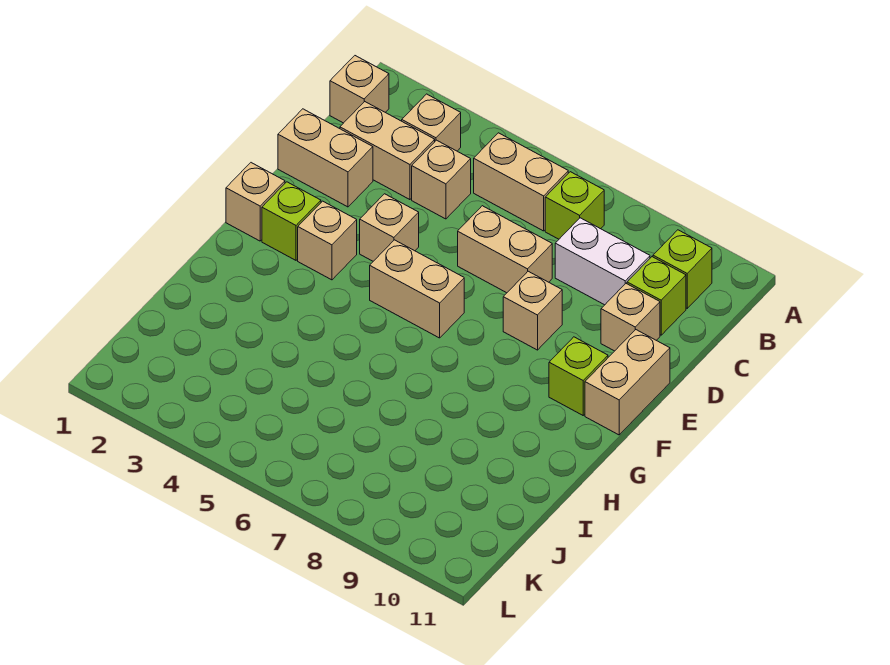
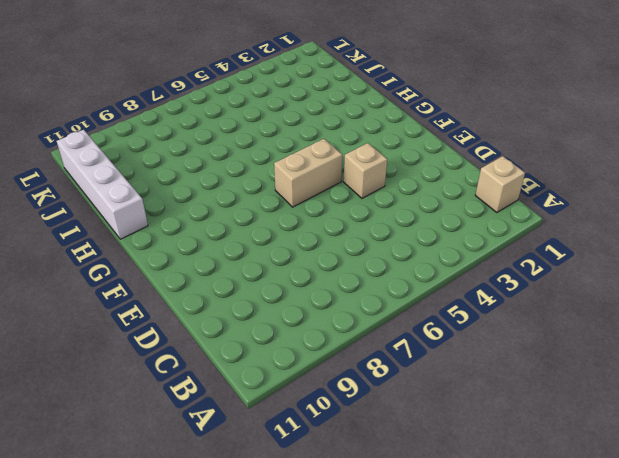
white brick H11:K11 level 1 -> none
none -> tan brick B3 level 1
none -> tan brick B5:B6 level 1
none -> lime brick B7 level 1

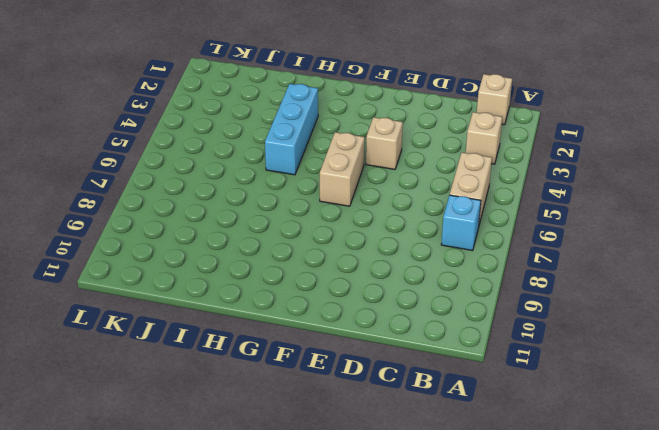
cyan brick B7 level 1 -> lime brick B7 level 1
cyan brick H3:H5 level 1 -> none
none -> lime brick B10 level 1
none -> tan brick C2:C3 level 1
none -> tan brick C4 level 1

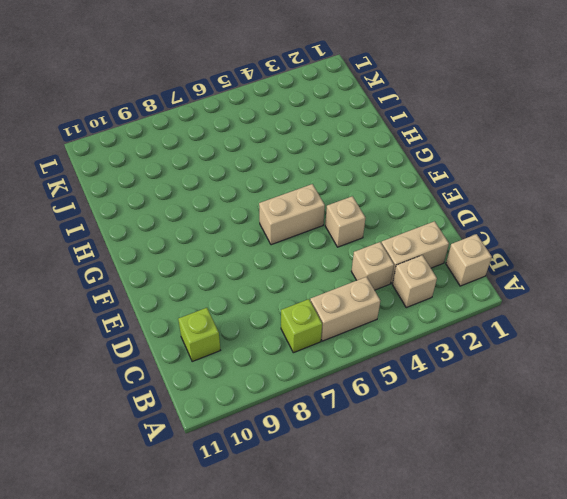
none -> lime brick B10 level 1
none -> white brick C8:C9 level 1
none -> tan brick D1:D2 level 1

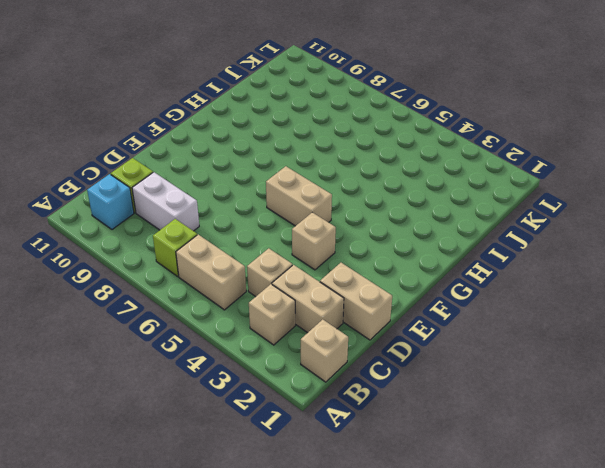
cyan brick B10 level 1 -> lime brick B10 level 1
none -> tan brick D6:D7 level 1
none -> tan brick D10 level 1
none -> tan brick E8 level 1

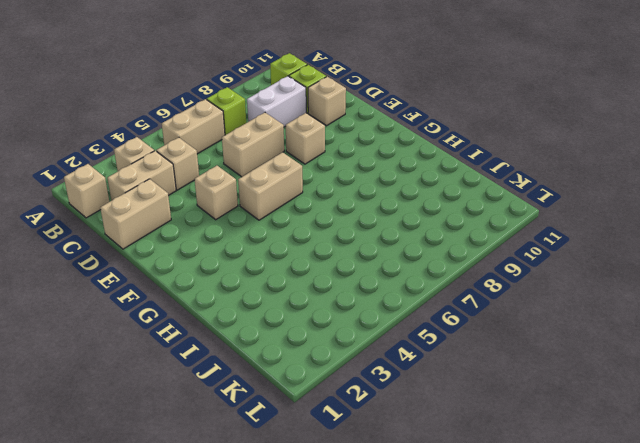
none -> tan brick E11:F11 level 1
none -> tan brick F1 level 1
none -> lime brick F2 level 1

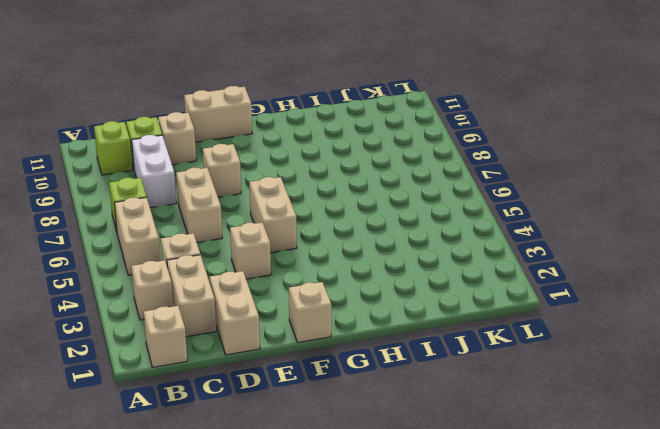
none -> lime brick F2 level 1
none -> tan brick F3 level 1
none -> lime brick F10 level 1

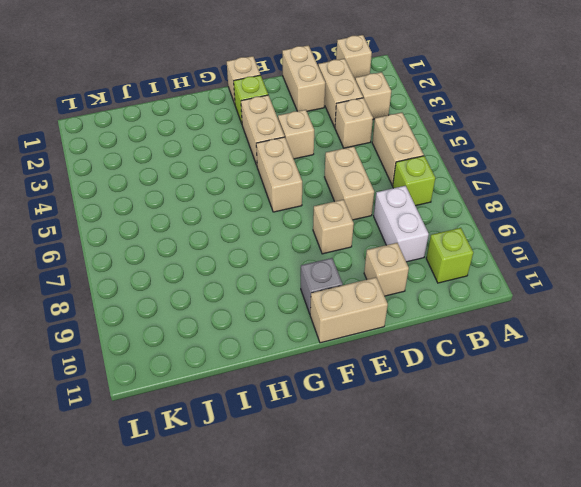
tan brick F3:F4 level 1 -> tan brick F3 level 1
grey brick F10 level 1 -> lime brick F10 level 1
none -> lime brick C10 level 1

